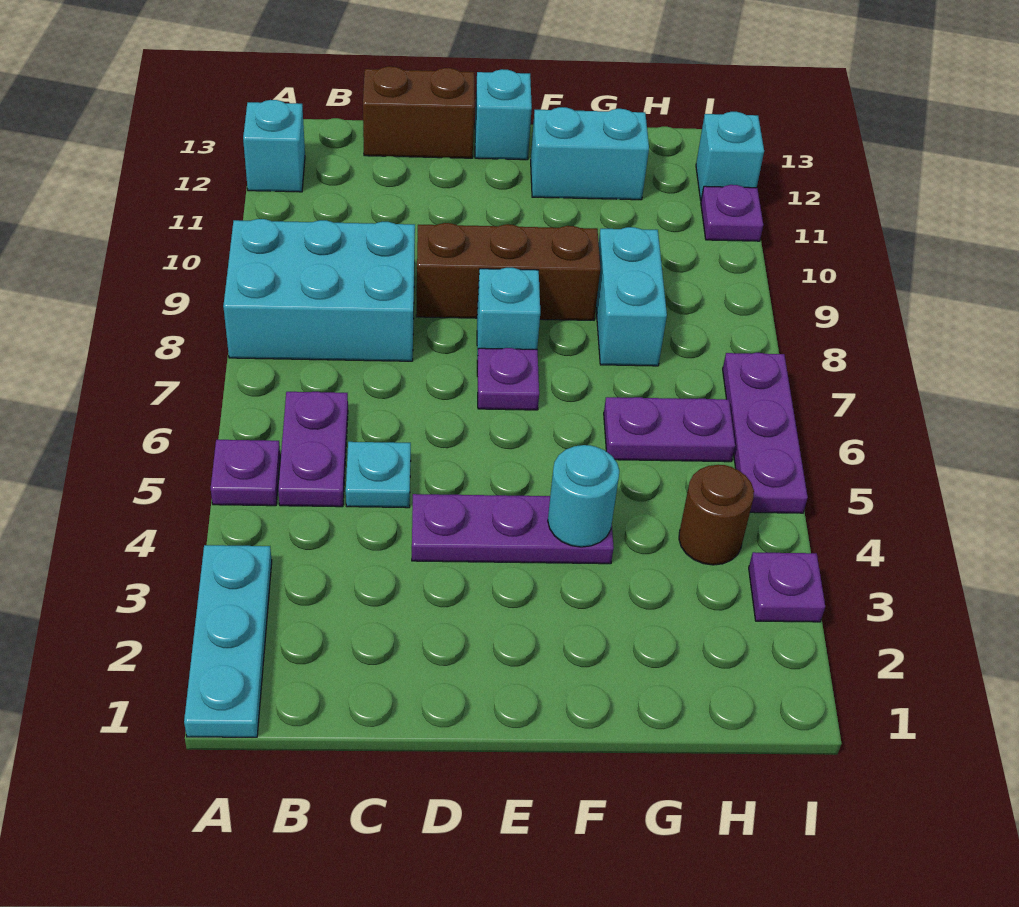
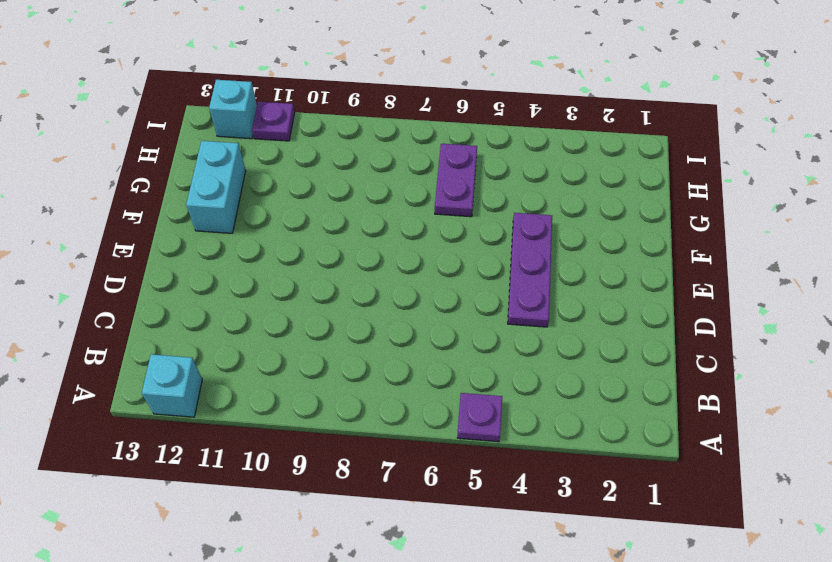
none -> cyan plate A1:A3 level 1
none -> cyan brick A8:C9 level 1
none -> purple plate B5:B6 level 1

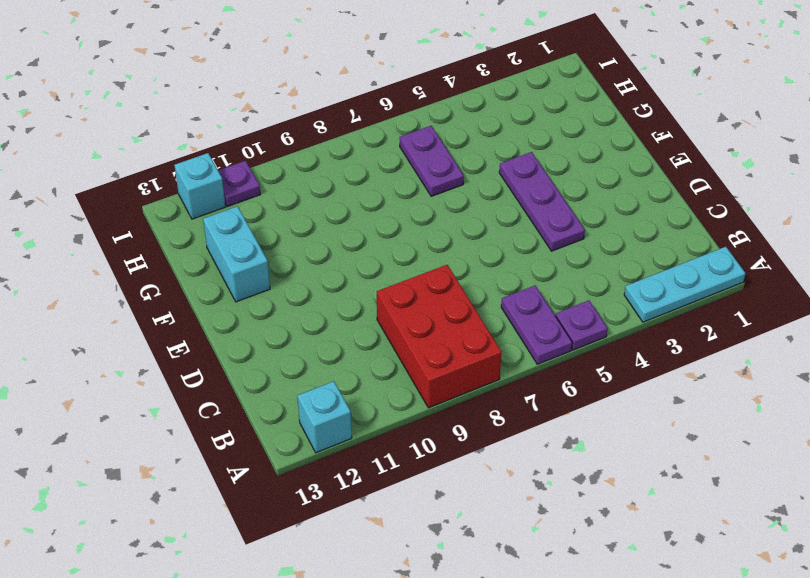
purple plate A6:B6 level 1 -> purple plate B5:B6 level 1
red brick A8:C9 level 1 -> cyan brick A8:C9 level 1
none -> cyan plate C5 level 1
none -> brown brick C13:D13 level 1
none -> brown brick D9:F9 level 1

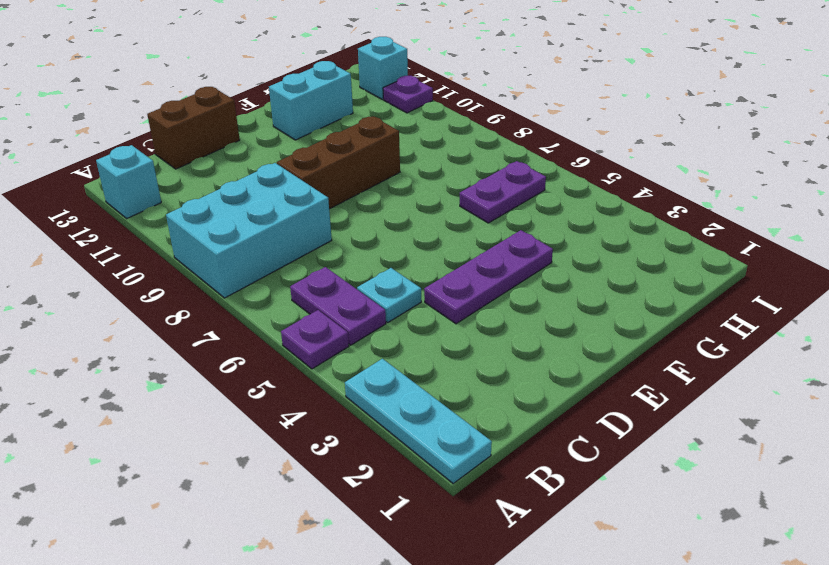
none -> purple plate E7 level 1
none -> cyan brick E8 level 1
none -> cyan brick E13 level 1

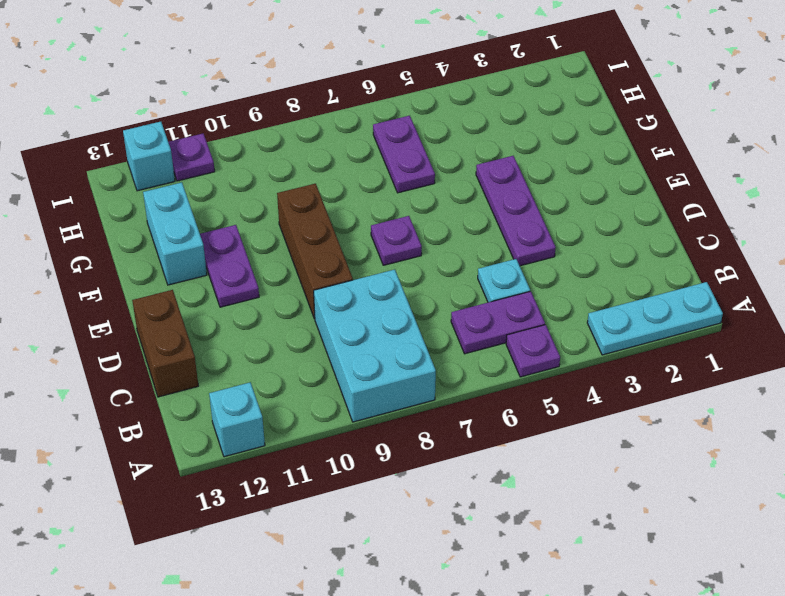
purple plate E11:F11 level 1 -> none
none -> cyan brick E8 level 1
none -> cyan brick E13 level 1
none -> cyan brick G8:G9 level 1

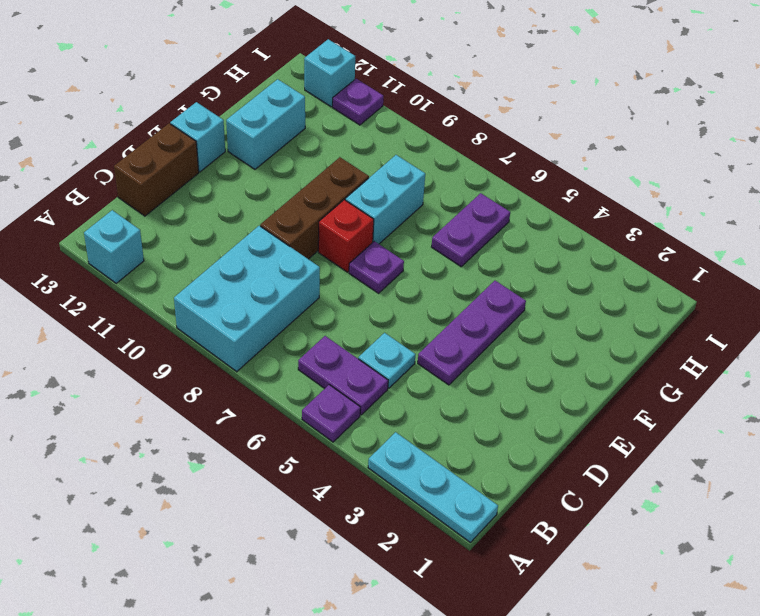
red brick E8 level 1 -> cyan brick E8 level 1
cyan brick F8:G8 level 1 -> cyan brick G8:G9 level 1
none -> brown round brick H4 level 1
none -> purple plate I3 level 1
none -> purple plate I5:I7 level 1

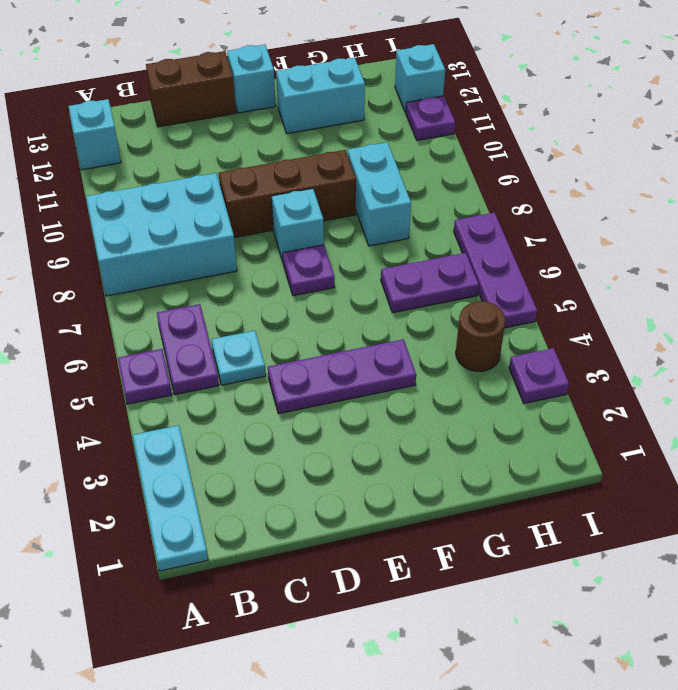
none -> cyan round brick F4 level 2

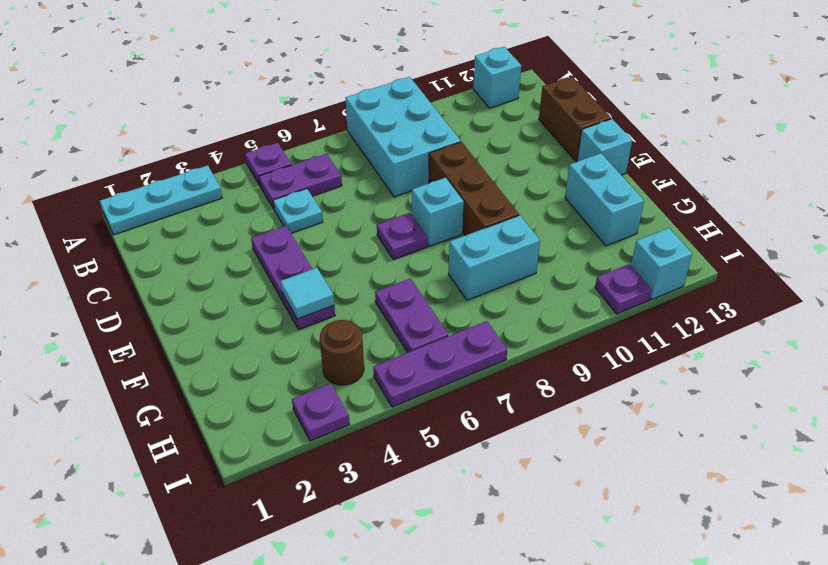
cyan tile F4 level 2 -> cyan round brick F4 level 2

